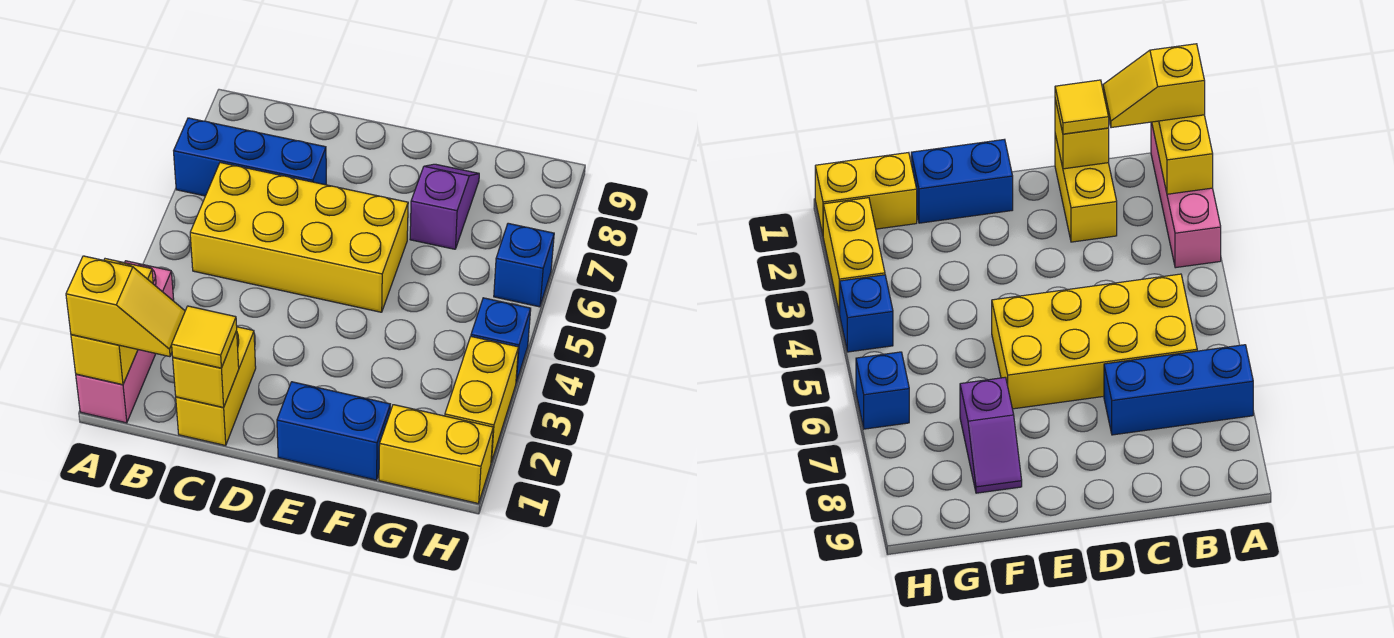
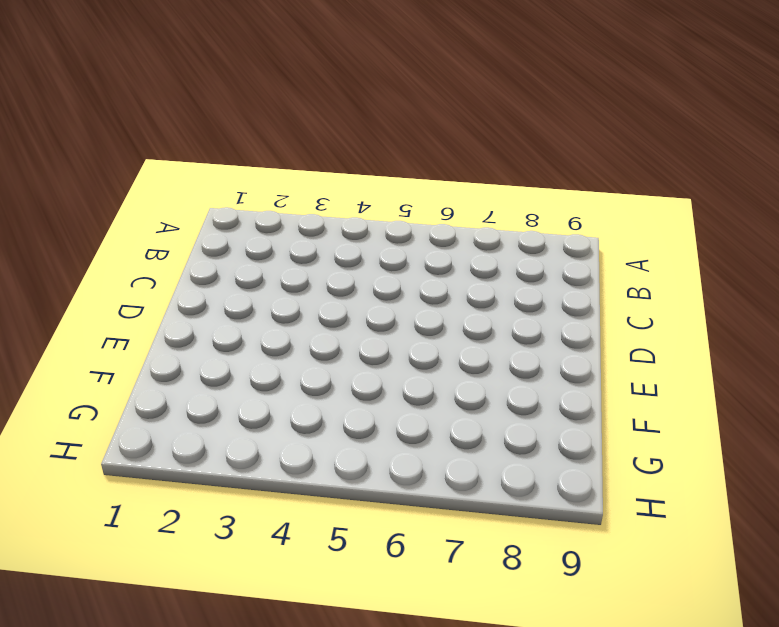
none -> pink brick A1:A3 level 1
none -> blue brick A7:C7 level 1
none -> yellow brick B5:E6 level 1

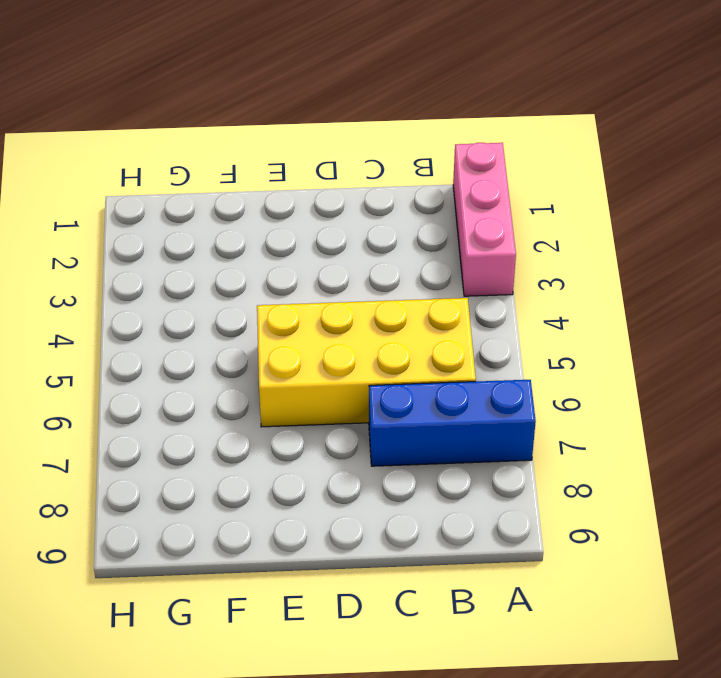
none -> yellow brick C1:C2 level 1
none -> blue brick E1:F1 level 1
none -> purple slope F7:F8 level 1 top 7

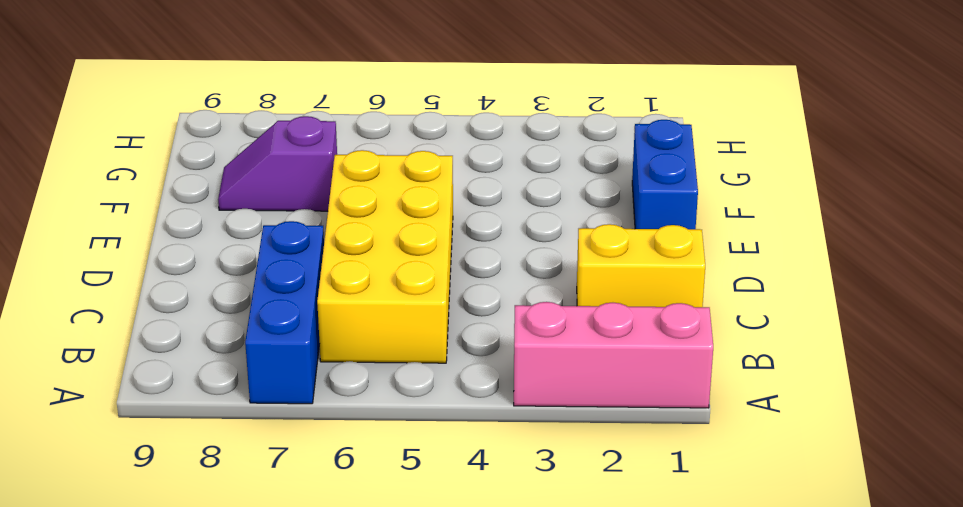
none -> yellow brick G1:H1 level 1
none -> yellow brick H2:H3 level 1
none -> blue brick H4 level 1

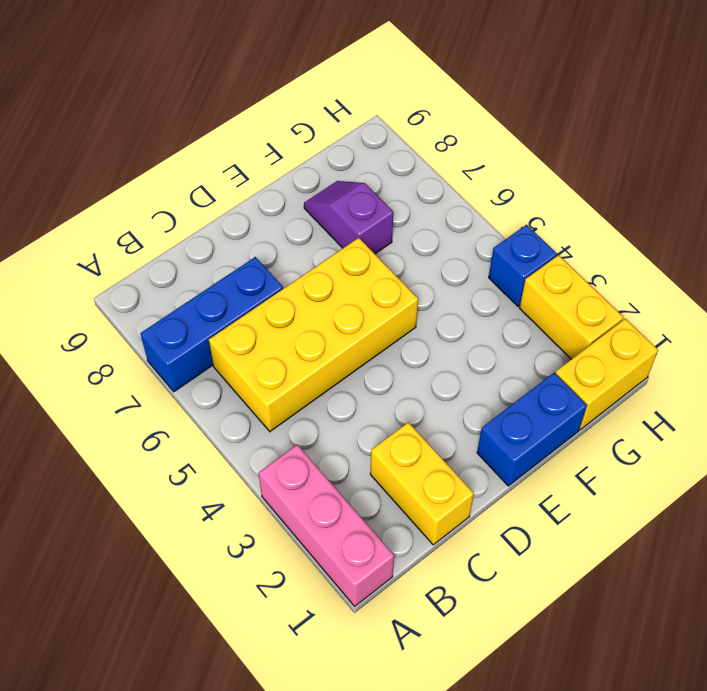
none -> blue brick H6 level 1
none -> yellow brick A1:A2 level 2
none -> yellow brick C1 level 2

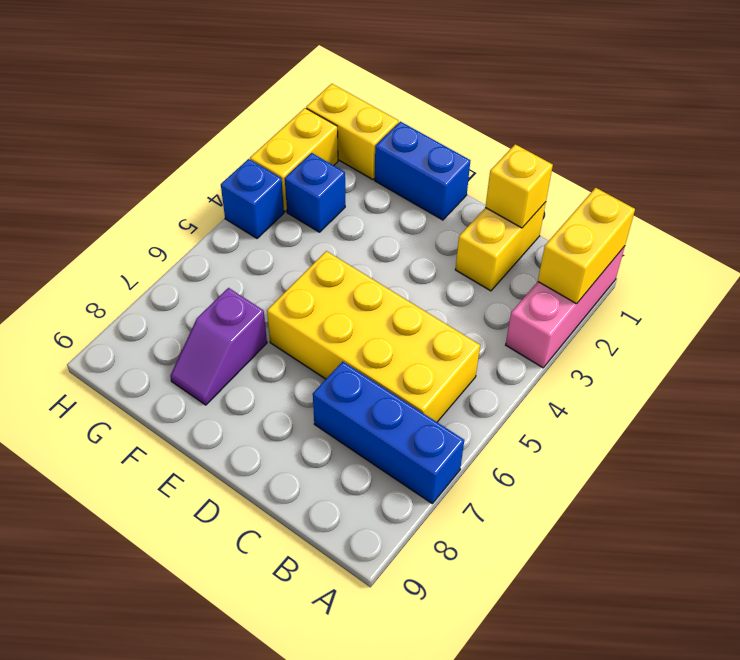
blue brick G3 level 1 -> blue brick H6 level 1
none -> yellow slope A1:B1 level 3 top A
none -> yellow tile C1 level 3

